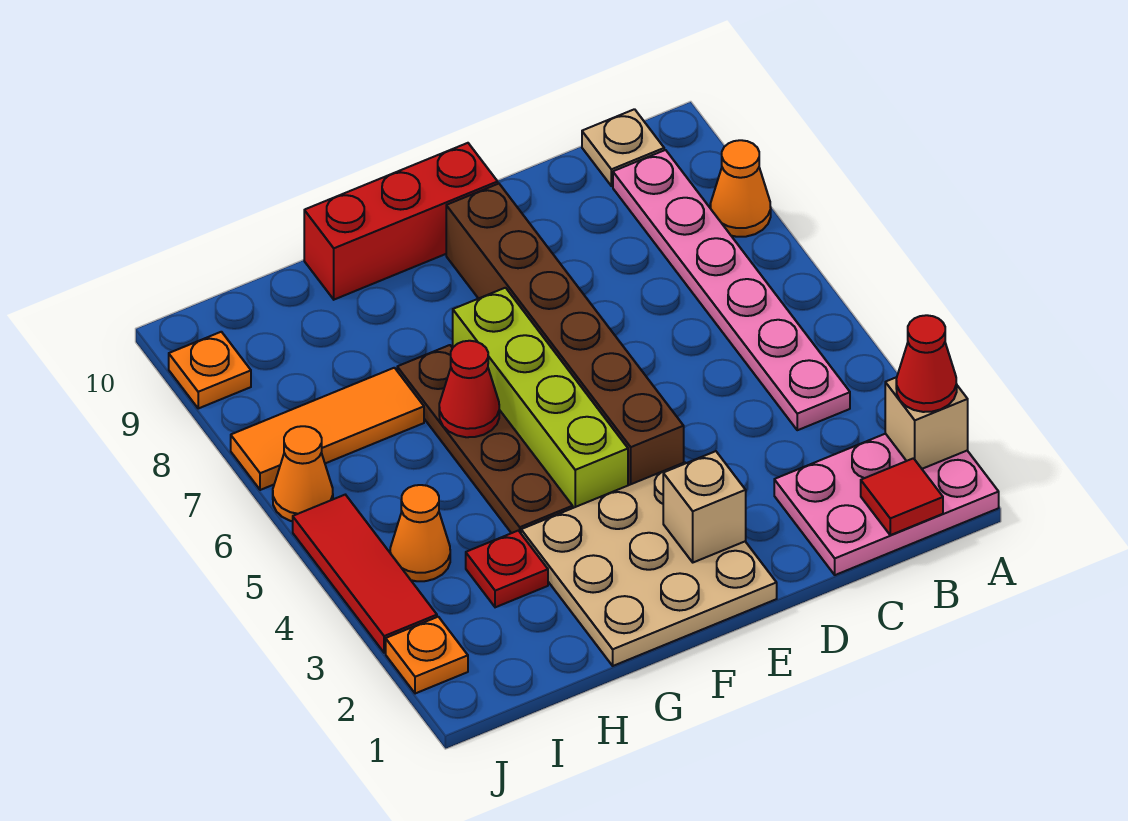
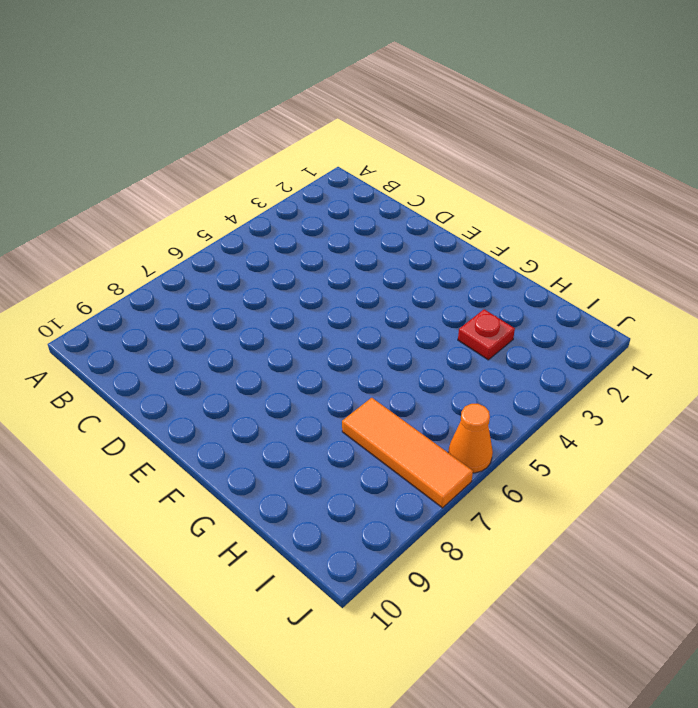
none -> pink plate A1:C2 level 1
none -> orange cone A8 level 1
none -> pink plate B4:B9 level 1

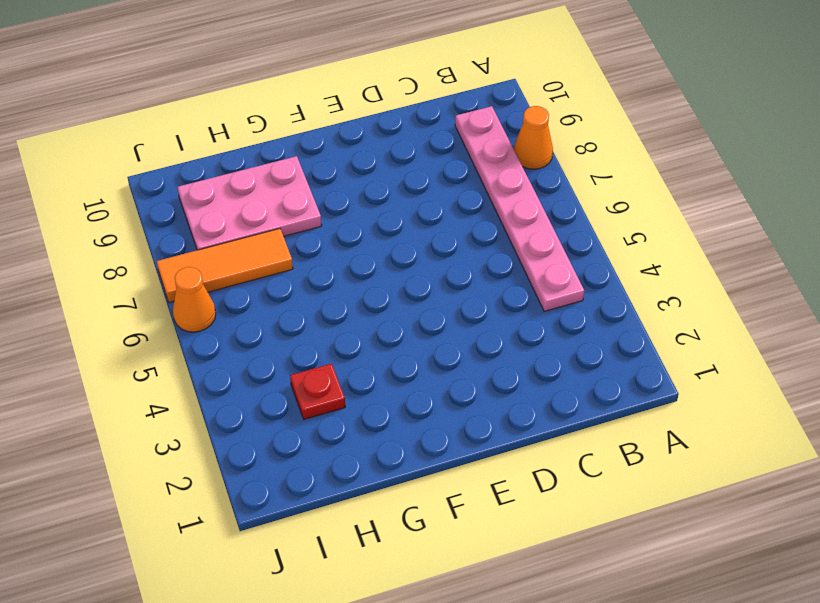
pink plate G8:I9 level 1 -> pink plate A1:C2 level 1
none -> tan plate B10 level 1
none -> tan plate E1:G3 level 1
none -> brown brick E4:E9 level 1

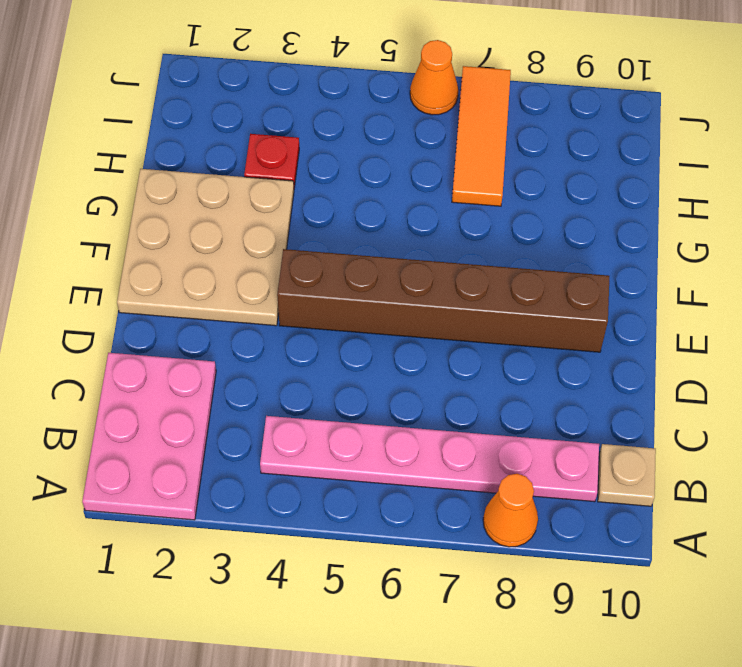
none -> red brick E10:G10 level 1
none -> lime brick F4:F7 level 1
none -> brown plate G4:G7 level 1

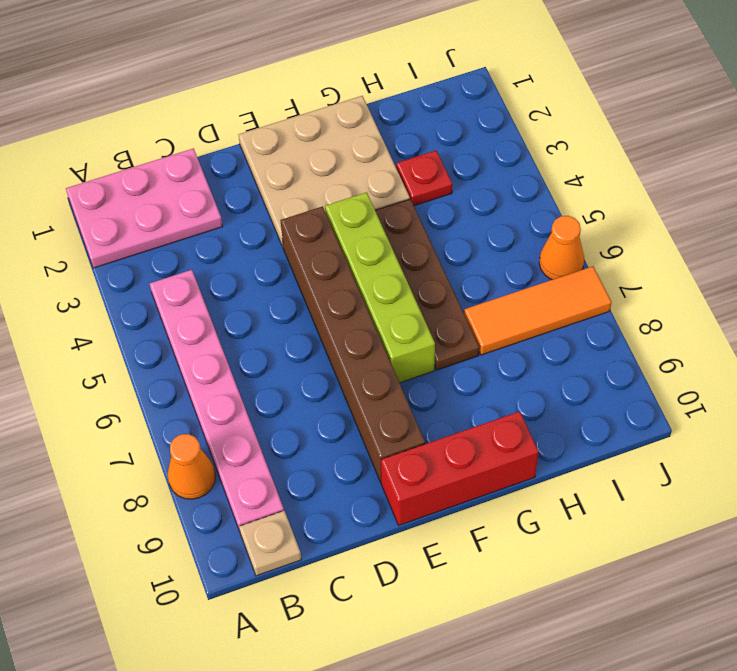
none -> orange cone I4 level 1
none -> orange plate J2 level 1
none -> red tile J3:J5 level 1

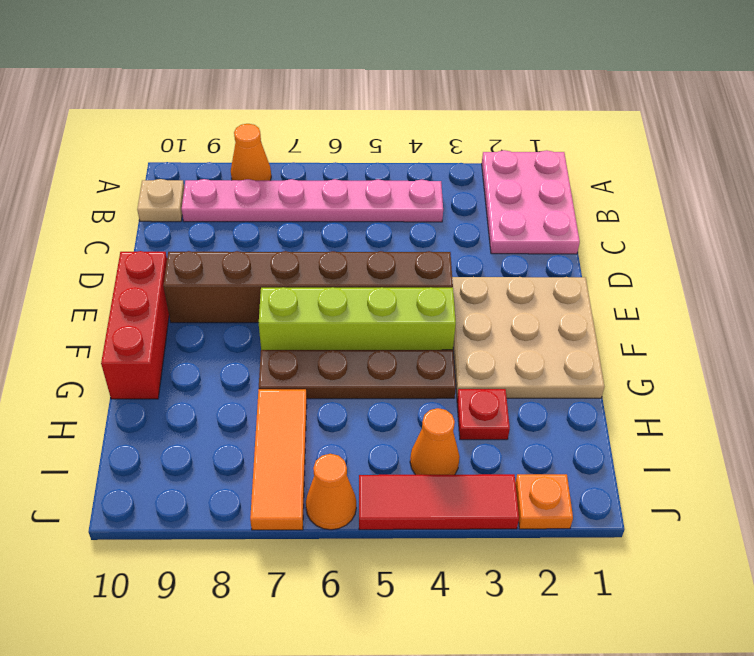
none -> orange plate J9 level 1
none -> tan brick A2 level 2
none -> red tile B1 level 2

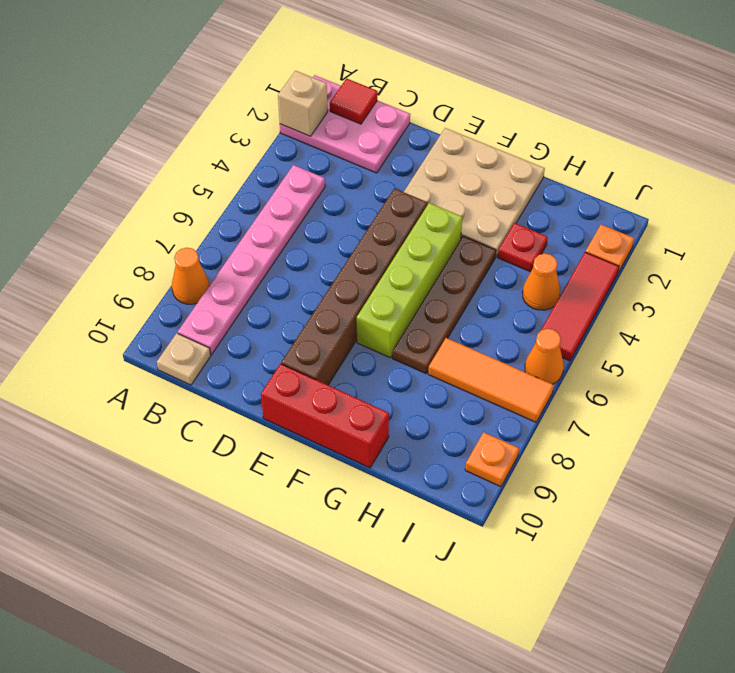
none -> tan brick E2 level 2
none -> red cone G6 level 2
none -> red cone A2 level 3

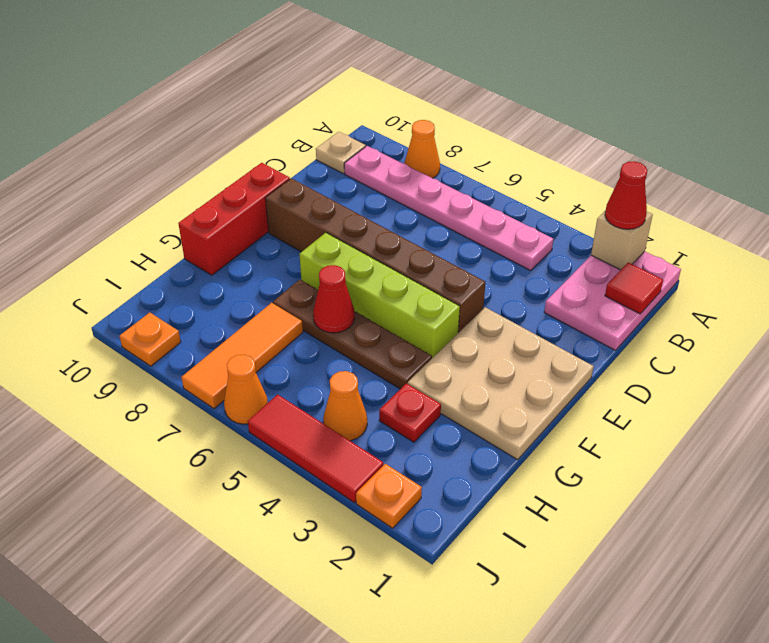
none -> tan brick E2 level 2

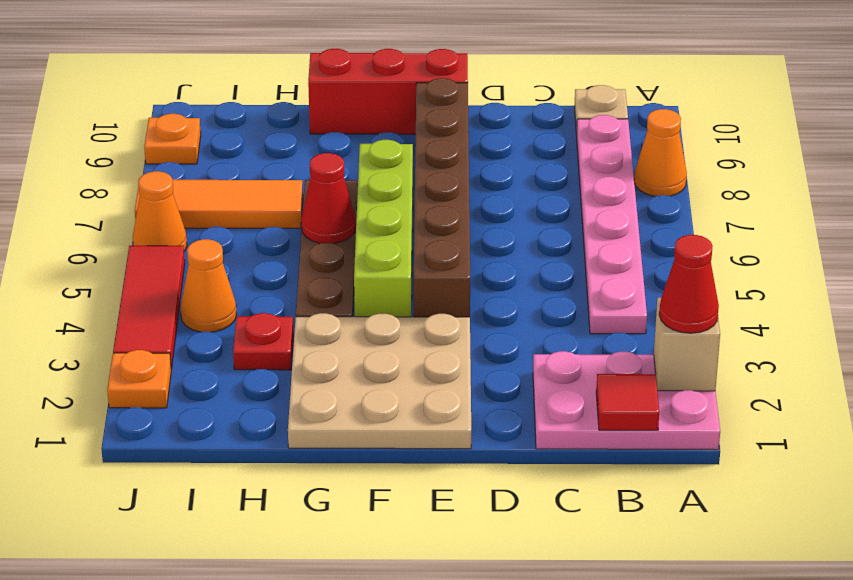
none -> tan brick E2 level 2

